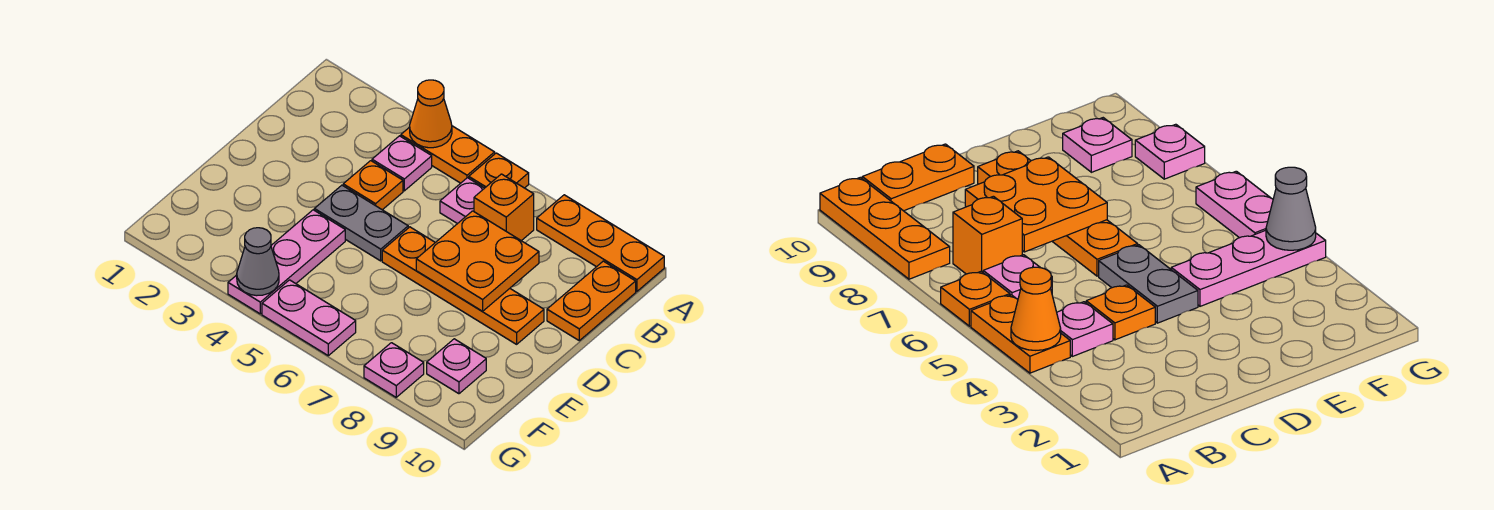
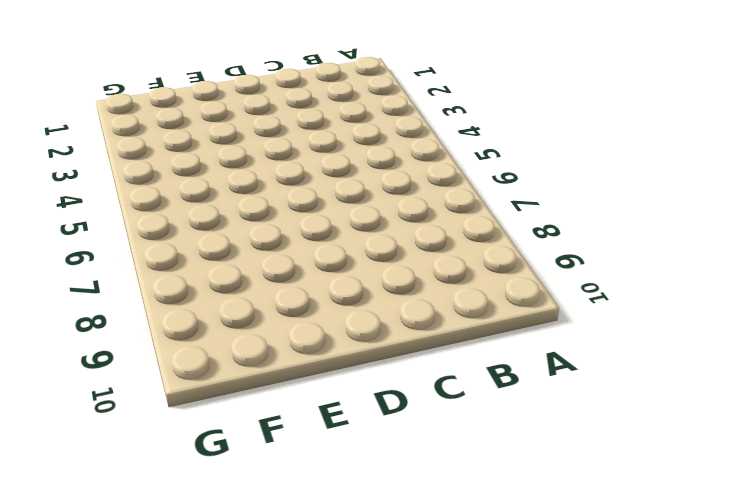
none -> orange plate A4:A5 level 1
none -> orange plate A6 level 1
none -> orange plate A8:A10 level 1

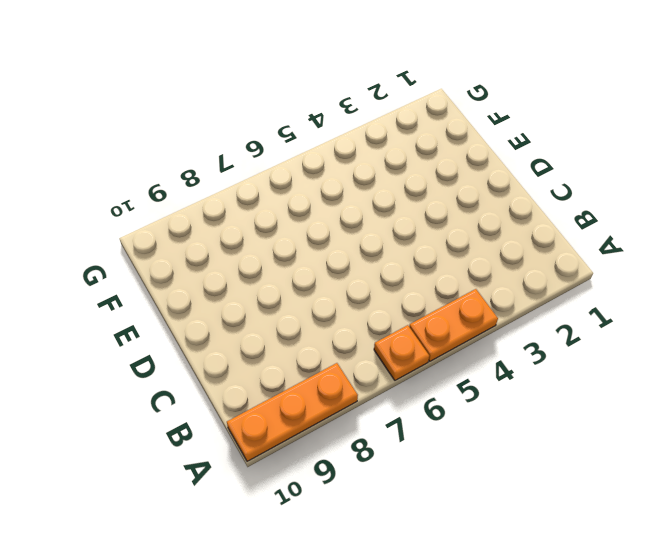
none -> pink plate B4 level 1
none -> pink plate B6 level 1
none -> orange brick B7 level 1

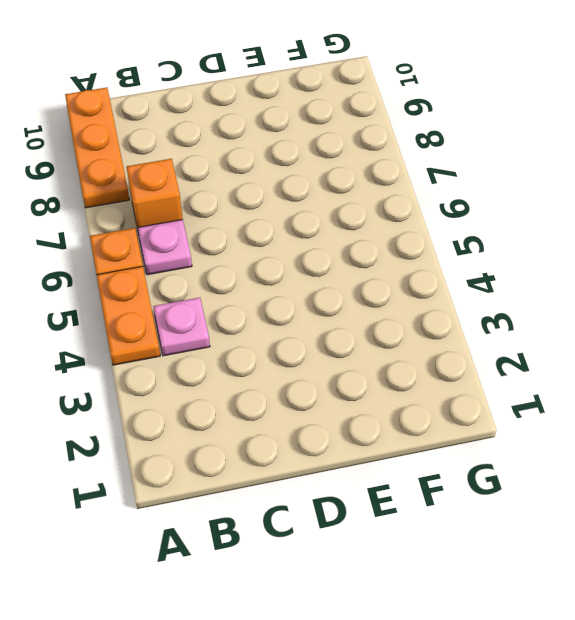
none -> orange plate B10:C10 level 1
none -> orange plate C4 level 1
none -> grey plate D4:D5 level 1

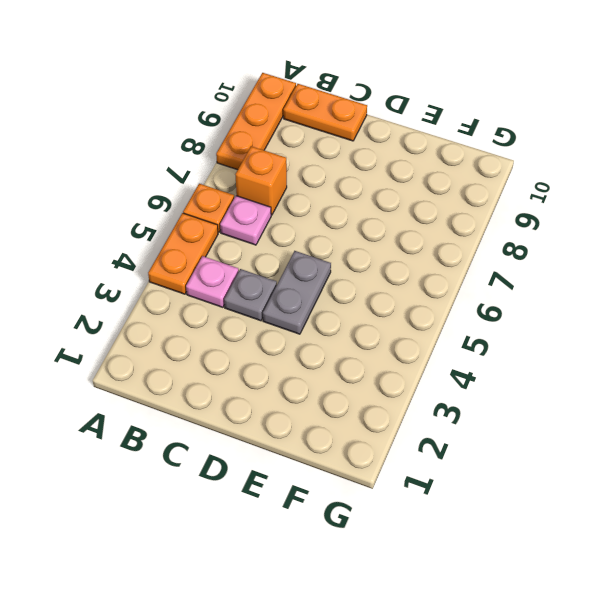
grey plate C4 level 1 -> orange plate C4 level 1
none -> orange plate D6:D9 level 1
none -> pink plate E4:G4 level 1
none -> pink plate F9 level 1

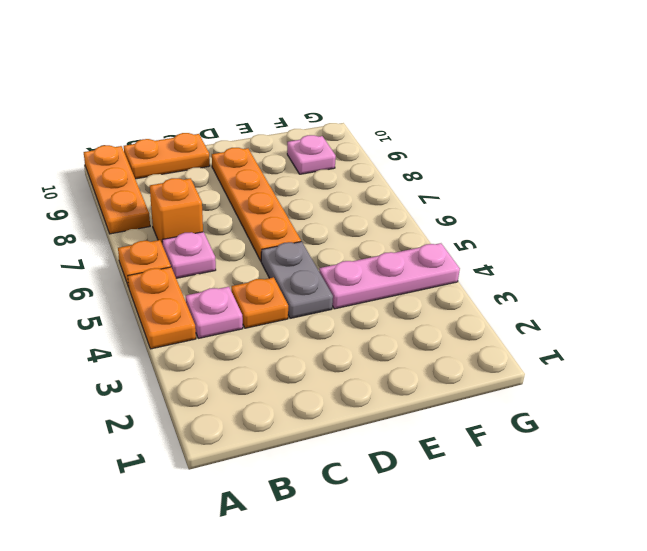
none -> pink plate G5:G6 level 1
none -> pink plate G8 level 1
none -> orange cone A4 level 2

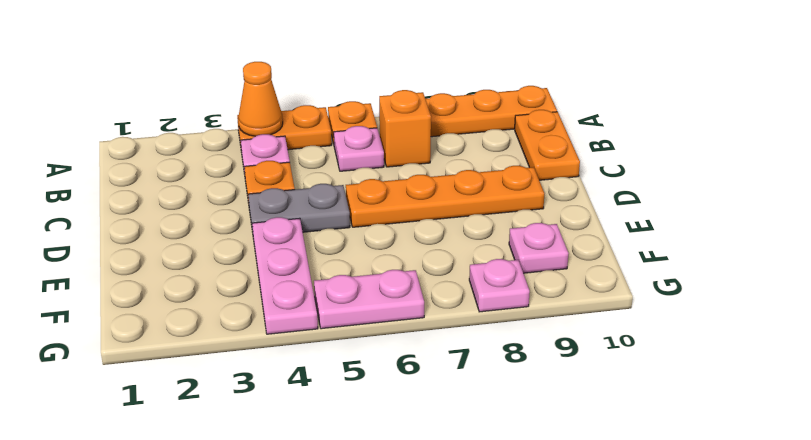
none -> orange plate C7:D8 level 2
none -> grey cone G4 level 2

